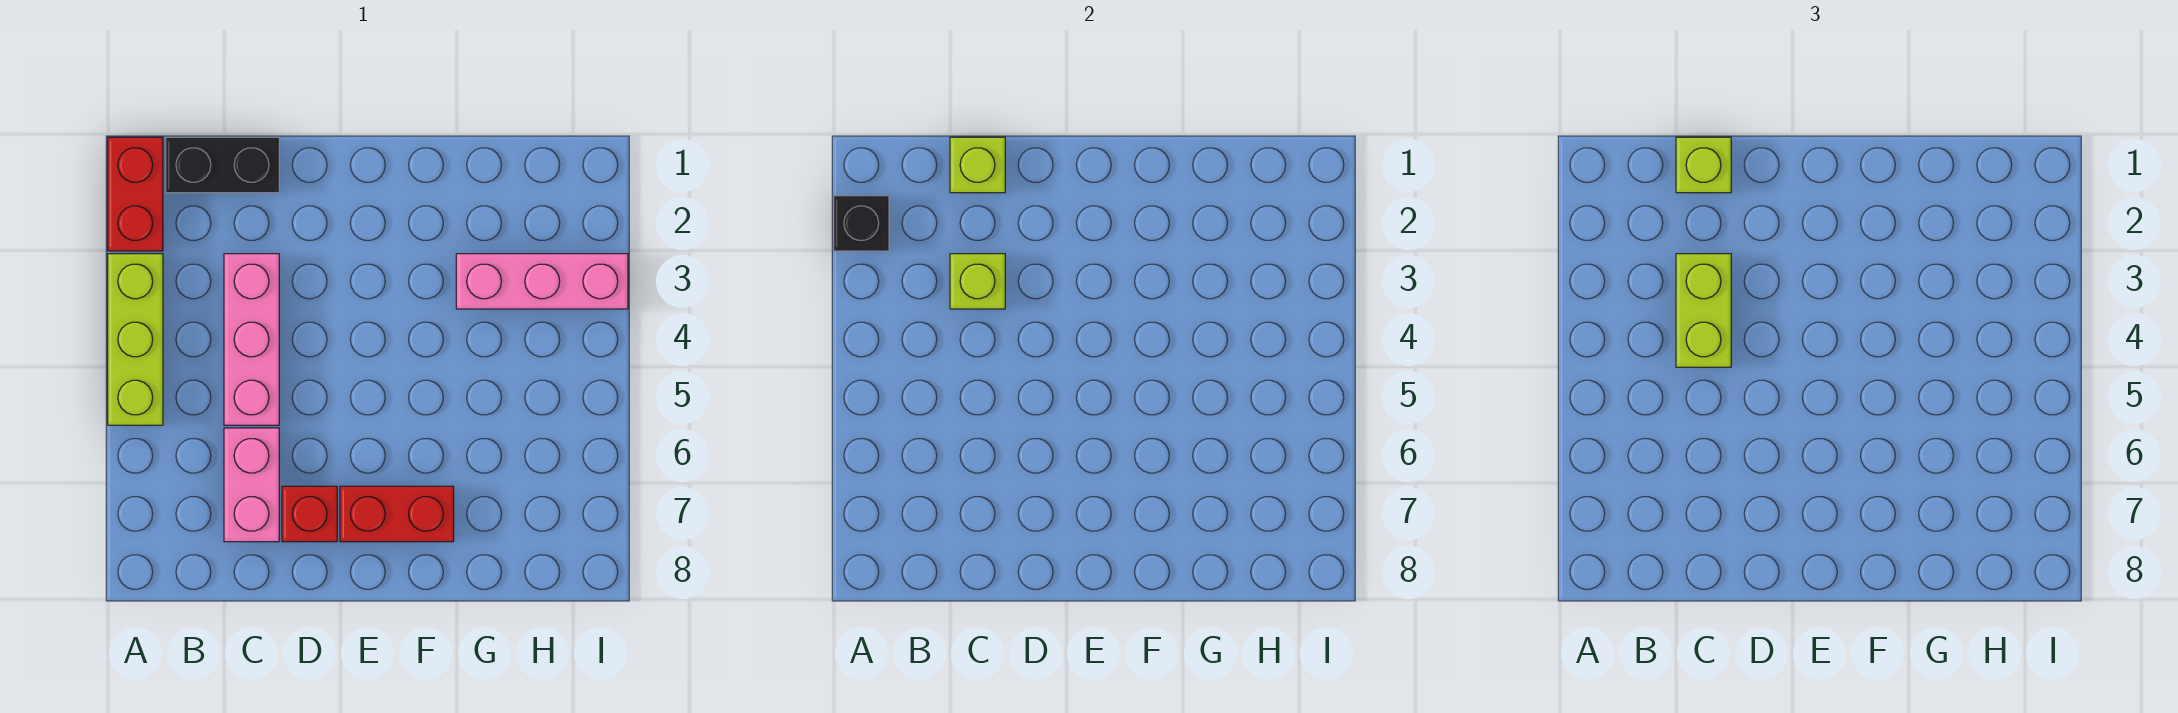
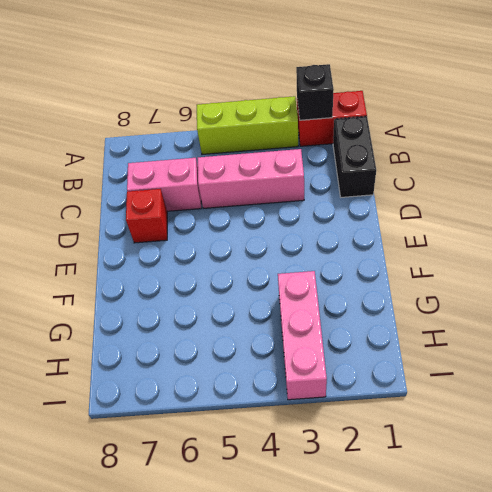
none -> red brick E7:F7 level 1
none -> lime brick C1 level 2
none -> lime brick C3 level 2

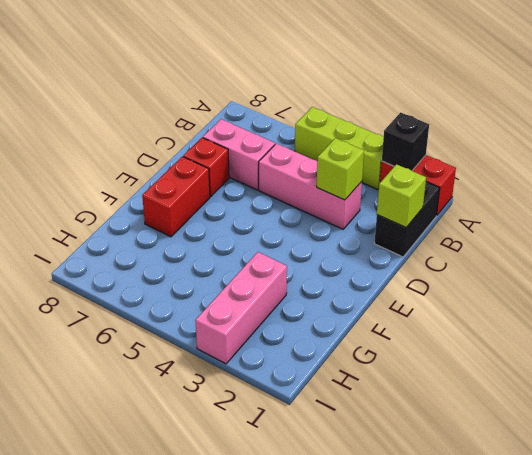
none -> lime brick C1 level 3
none -> lime brick C3:C4 level 3

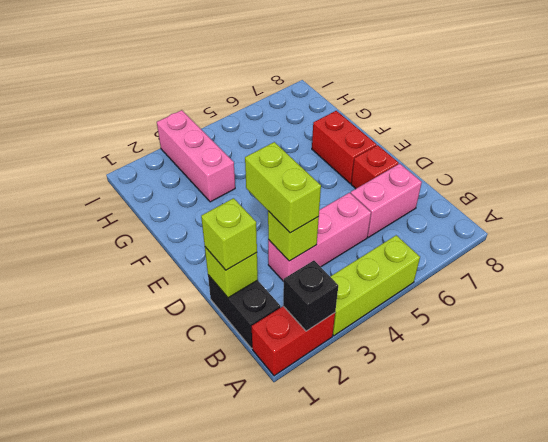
lime brick C3:D3 level 3 -> lime brick C3:C4 level 3

